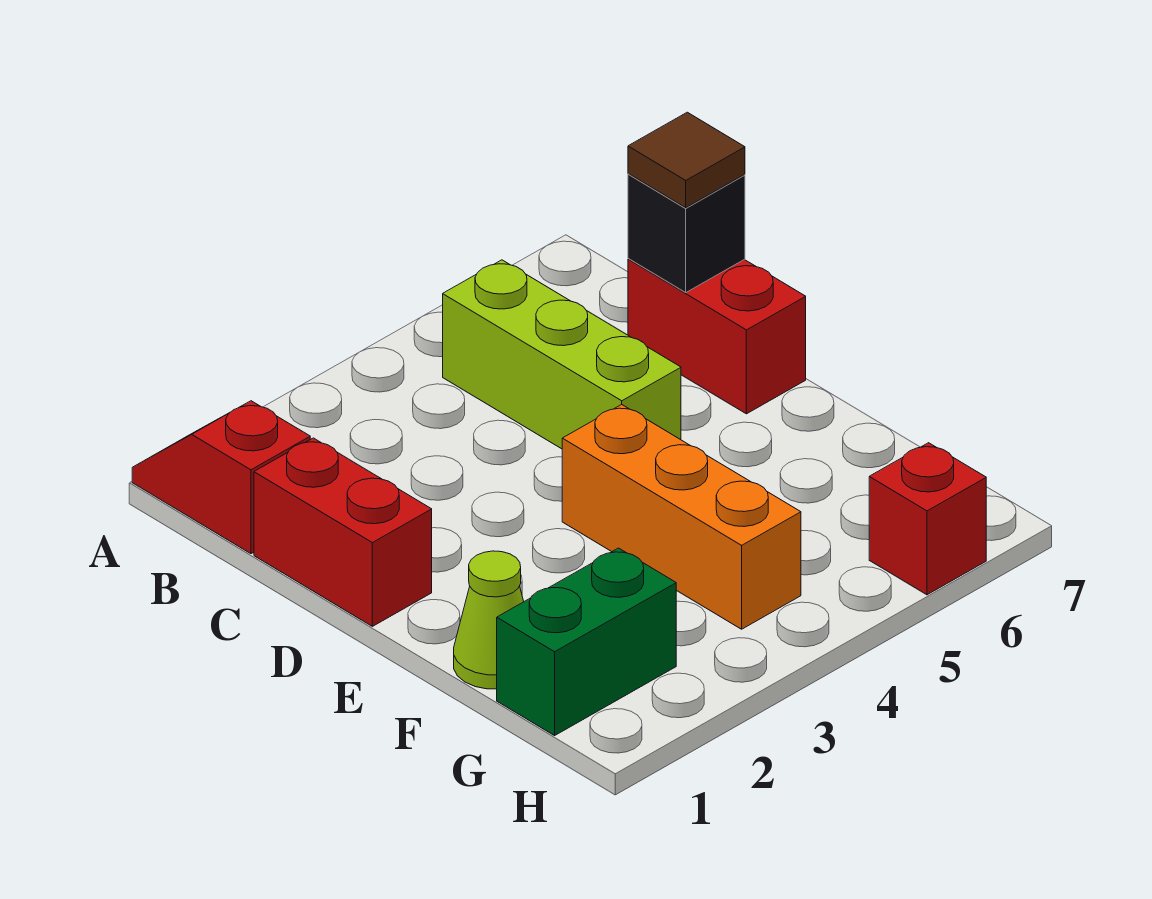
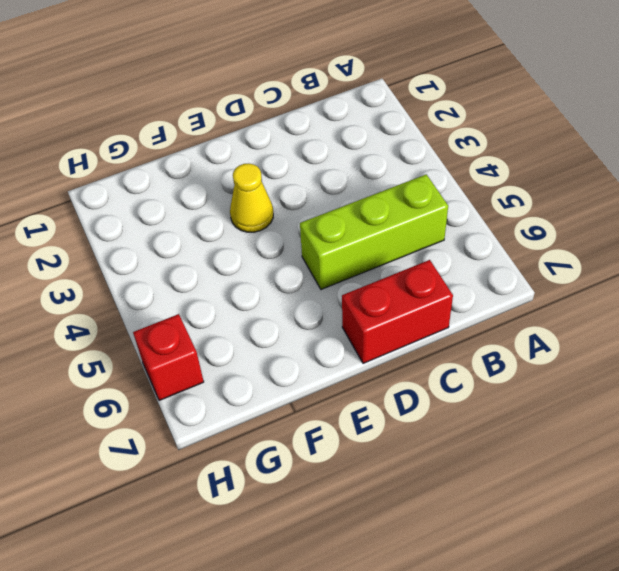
yellow cone E3 level 1 -> none
none -> red slope A1:B1 level 1 top B
none -> red brick C1:D1 level 1

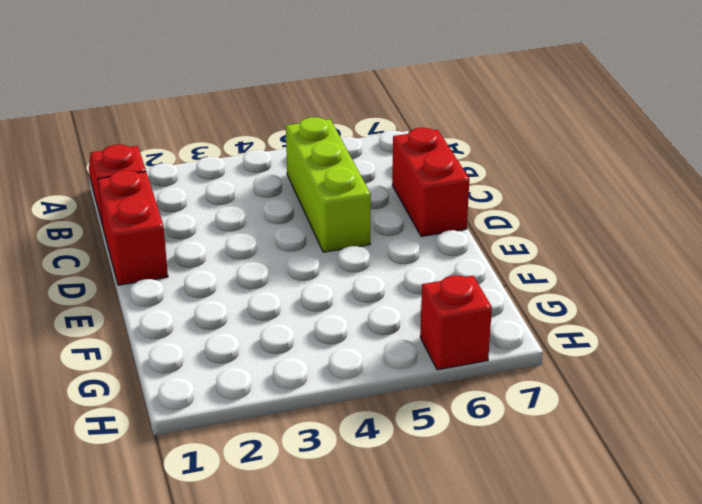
none -> orange brick E4:G4 level 1
none -> lime cone F1 level 1

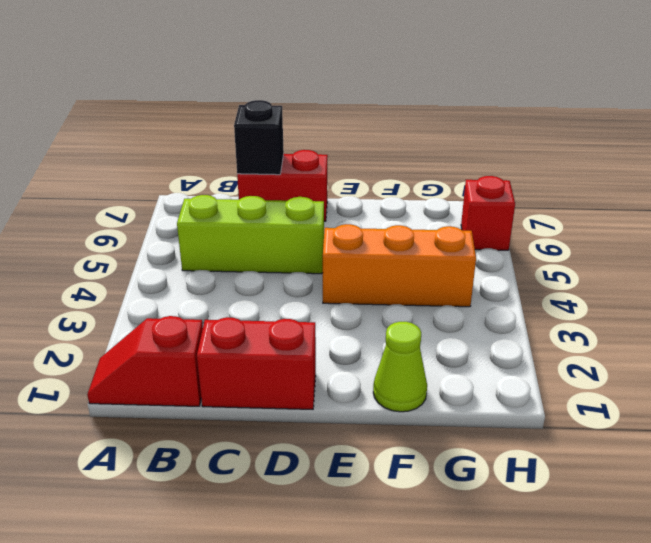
none -> green brick G1:G2 level 1
none -> brown tile C7 level 3

